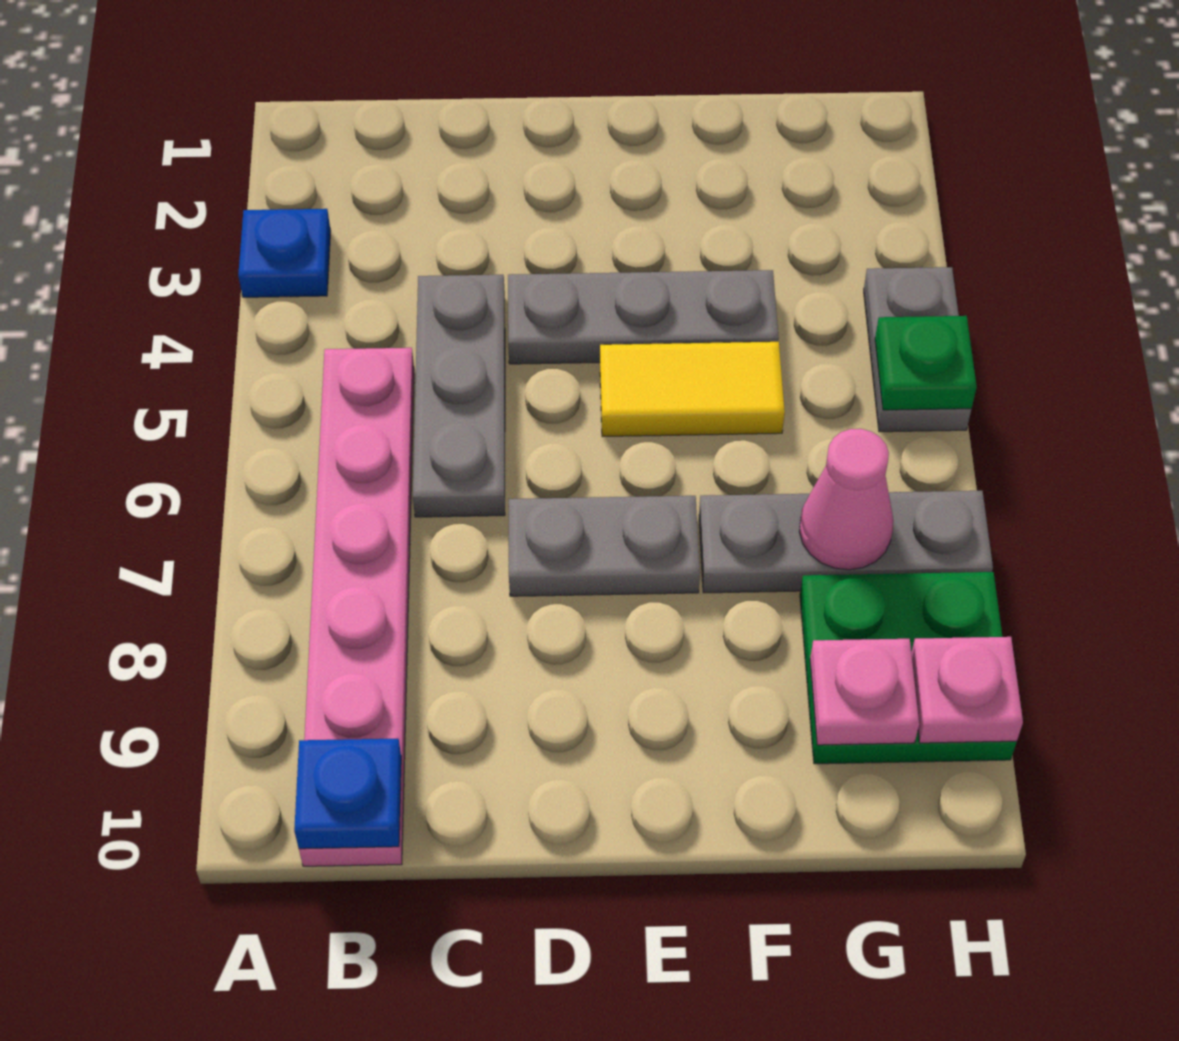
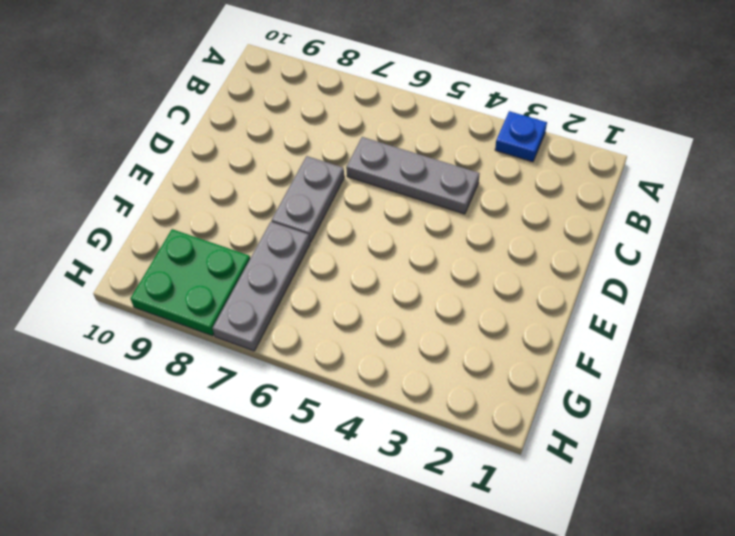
none -> pink plate B5:B10 level 1
none -> grey plate D4:F4 level 1
none -> yellow tile E5:F5 level 1

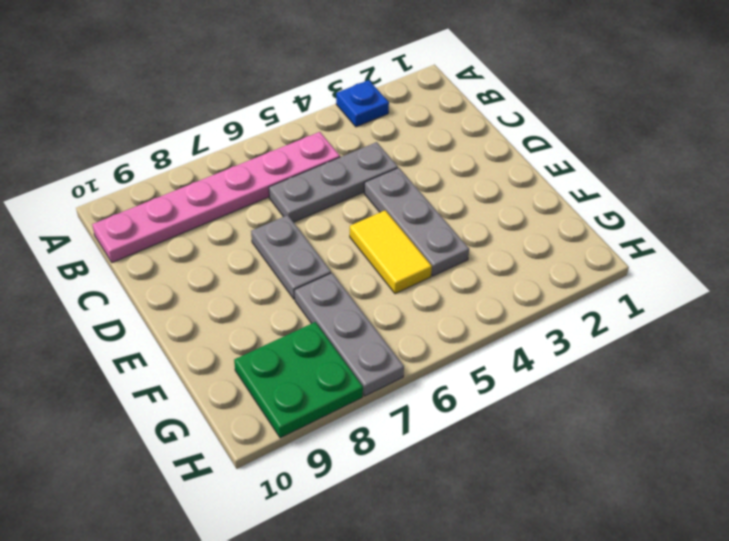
none -> grey plate H4:H5 level 1
none -> blue plate B10 level 2
none -> pink cone G7 level 2

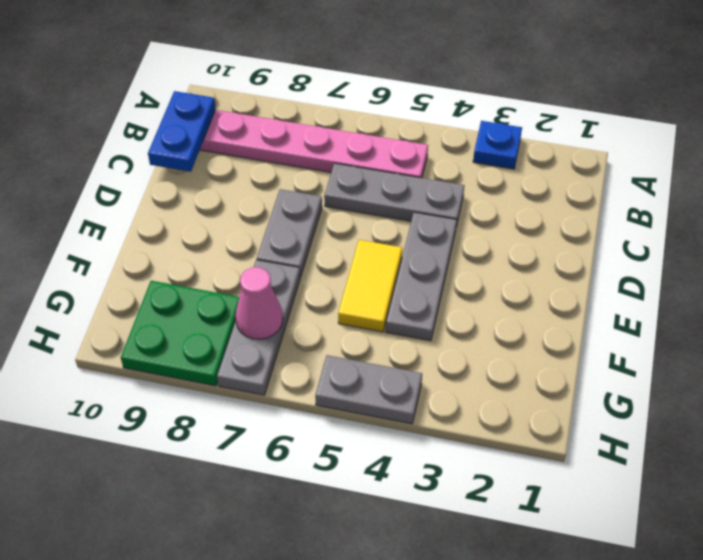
blue plate B10:C10 level 2 -> blue plate B10 level 2
none -> pink plate G9 level 2
none -> green plate H5 level 2
none -> pink plate H9 level 2

